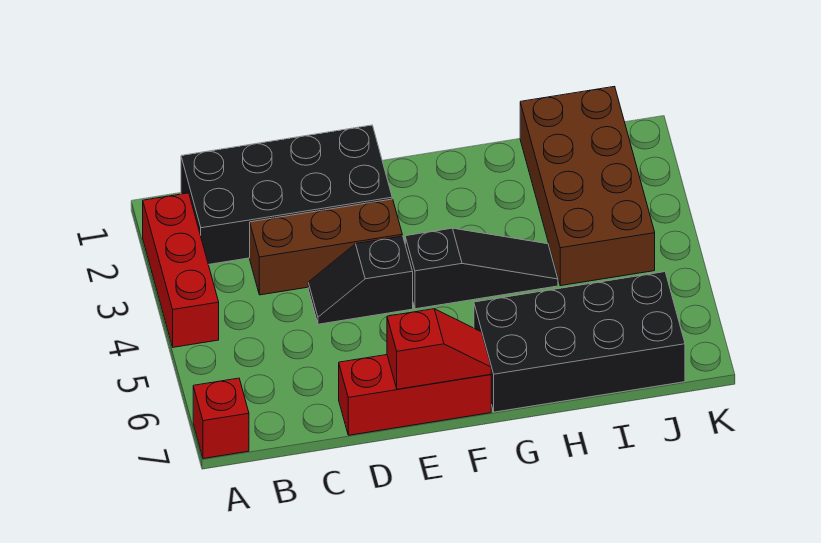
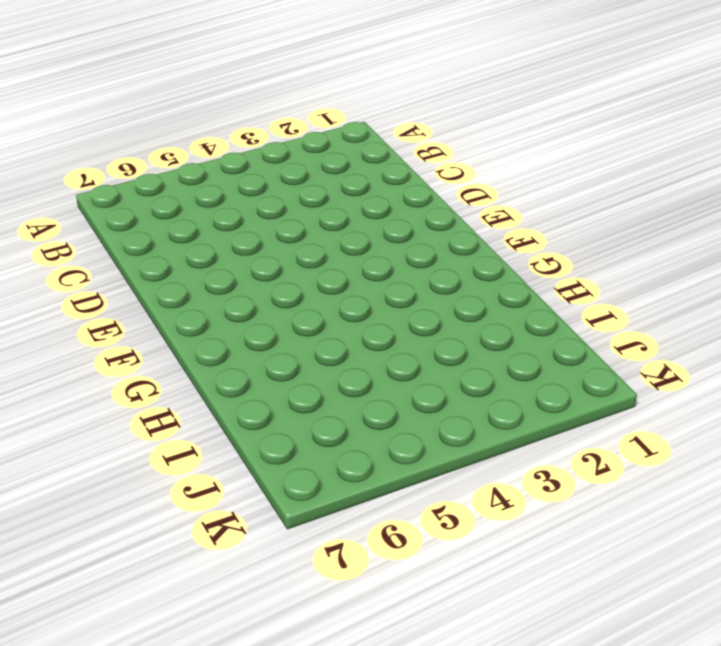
none -> red brick A2:A4 level 1
none -> red brick A7 level 1

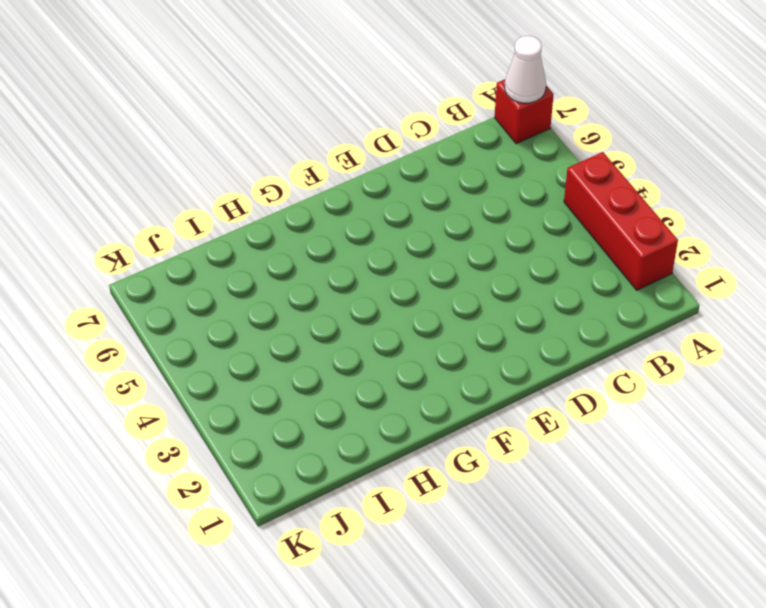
white cone A7 level 2 -> none
none -> black brick B1:E2 level 1
none -> brown brick C3:E3 level 1

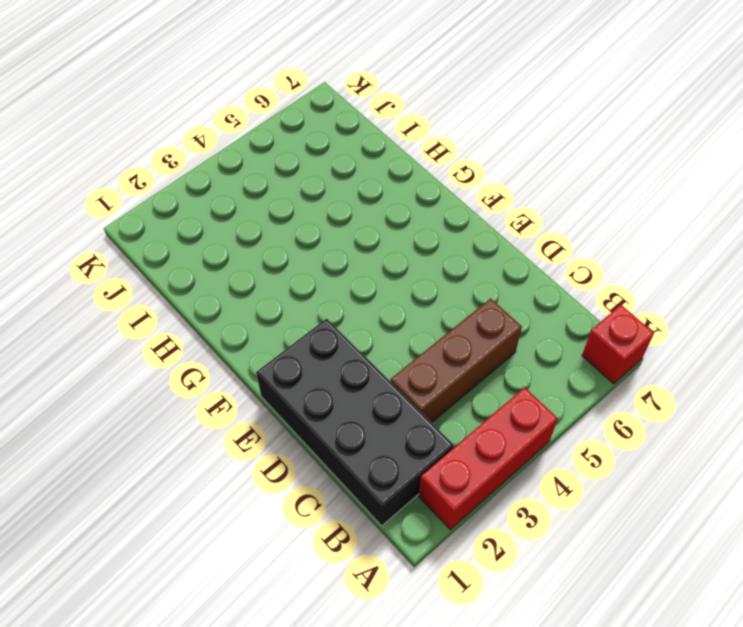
brown brick C3:C5 level 1 -> brown brick C3:E3 level 1
none -> black slope D4:E4 level 1 top E
none -> red brick D7:F7 level 1

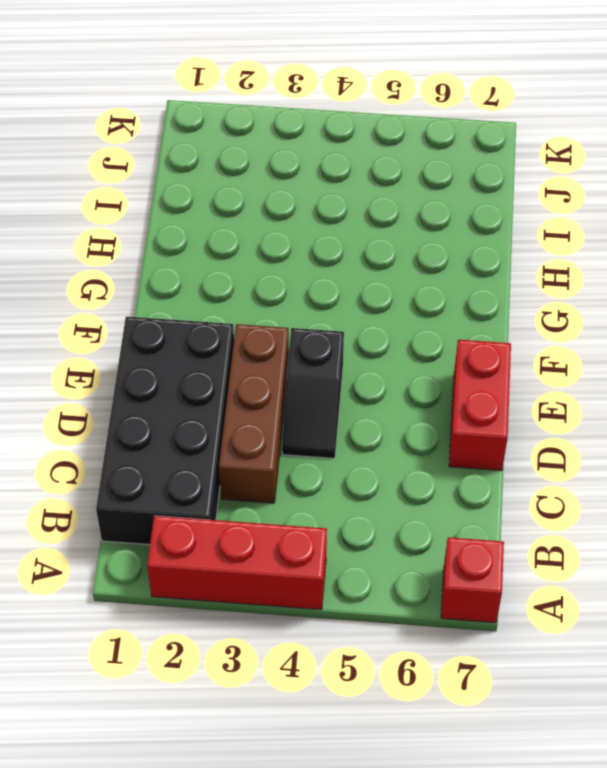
red brick D7:E7 level 1 -> red brick D7:F7 level 1
none -> black slope F4:H4 level 1 top F
none -> black brick G6:J7 level 1

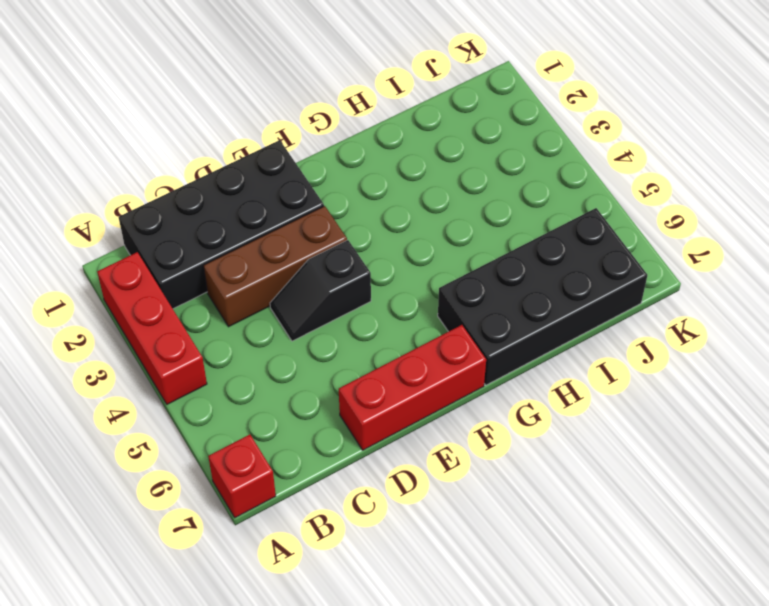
none -> black slope F4:H4 level 1 top F
none -> brown brick I1:J4 level 1

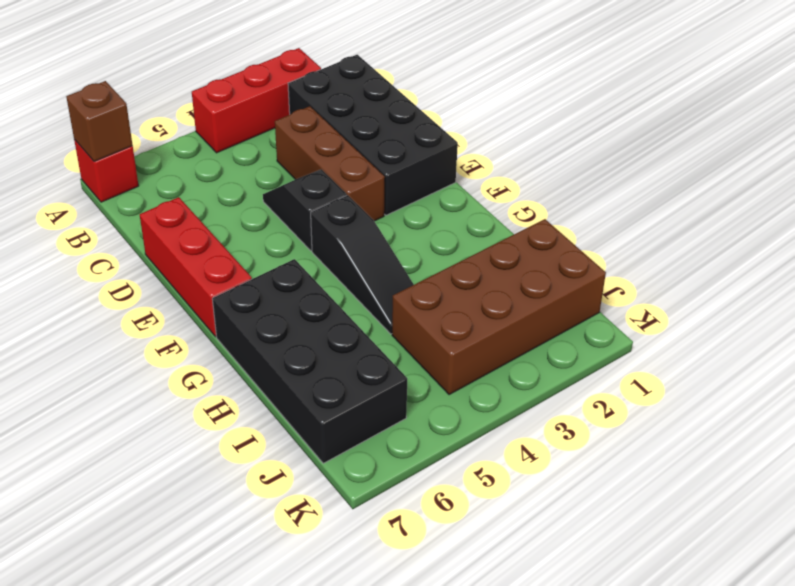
brown brick A7 level 2 -> none
none -> red slope E7:F7 level 2 top E

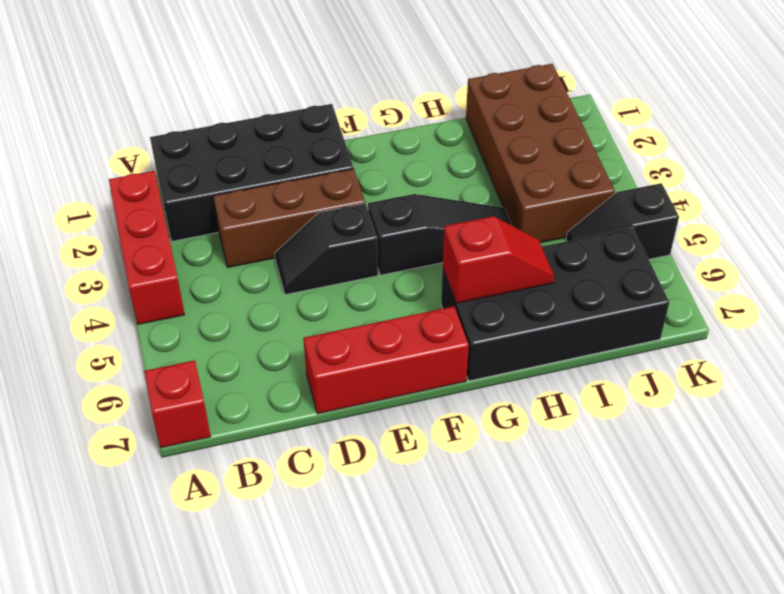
red slope G6:H6 level 2 top G -> red slope E7:F7 level 2 top E
black slope J5:K5 level 1 top K -> none

